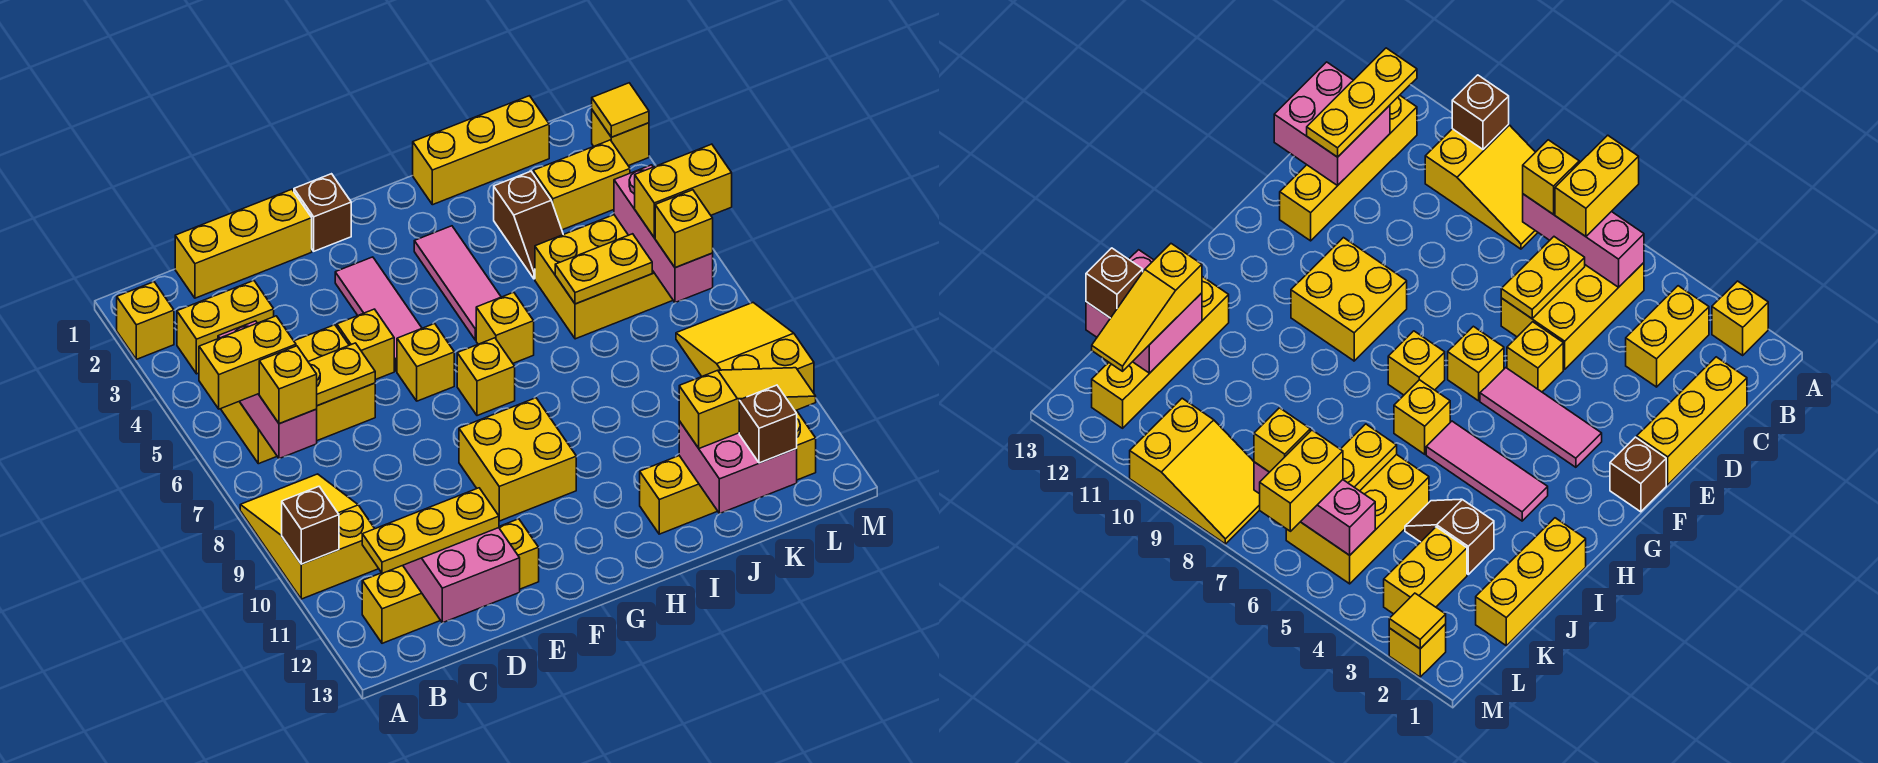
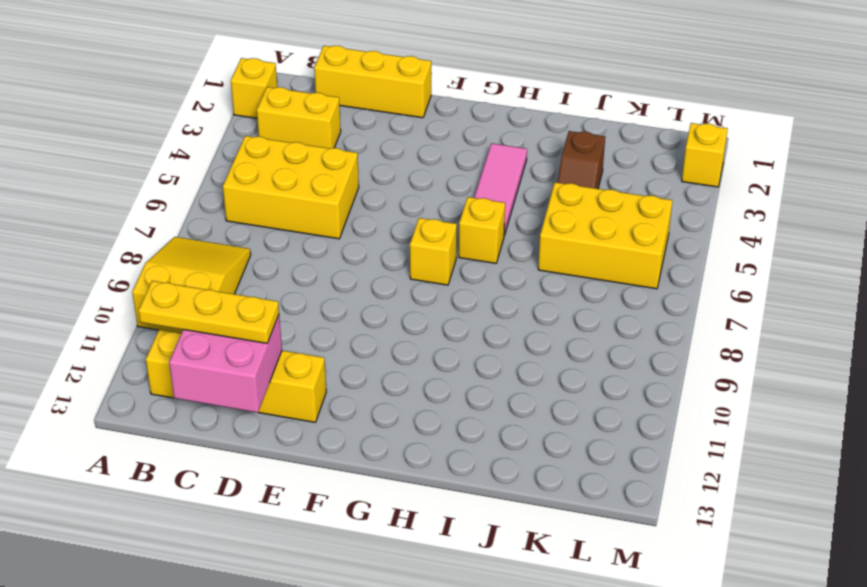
none -> yellow brick E5 level 1
none -> brown brick F1 level 1
none -> pink tile F3:F5 level 1
none -> yellow brick F6 level 1

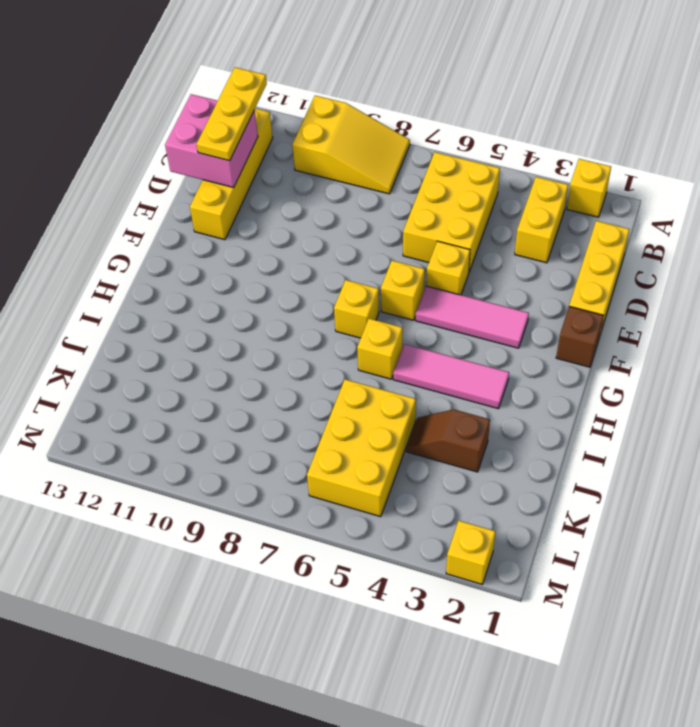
none -> yellow brick F9:G10 level 1
none -> yellow brick I1:K1 level 1
none -> yellow brick I12:L12 level 1
none -> yellow brick K3:L3 level 1

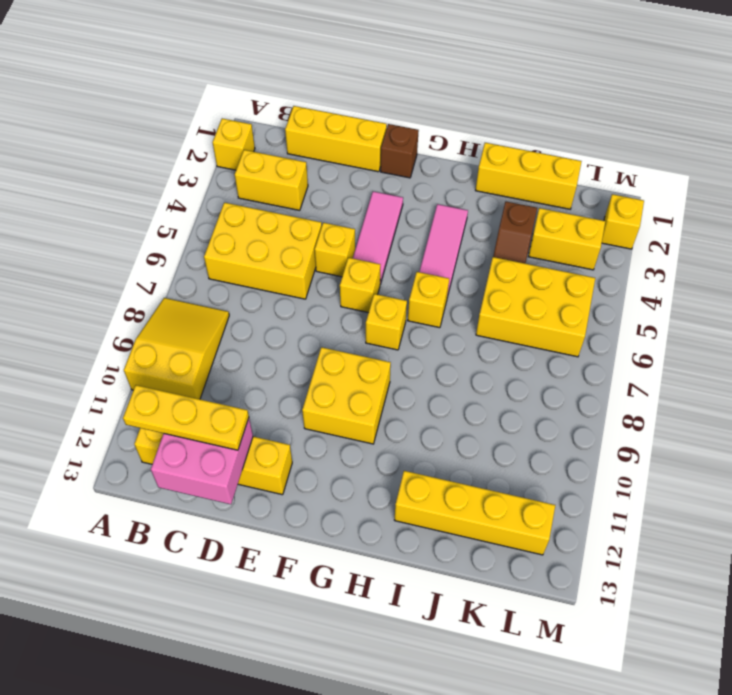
none -> yellow slope L8:M10 level 1 top 10
none -> brown brick A10 level 2
none -> pink brick B5:B7 level 2
none -> yellow plate C6:D6 level 2

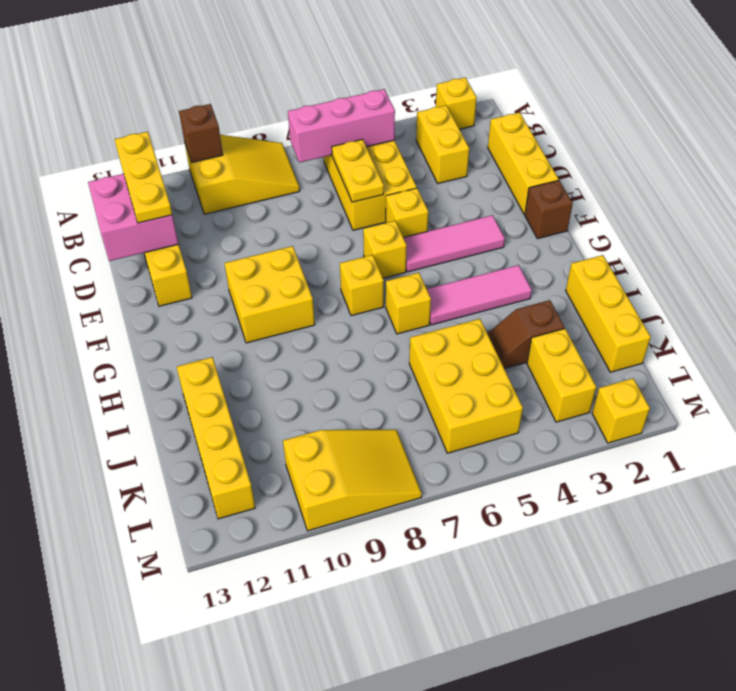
none -> yellow plate J6:K6 level 2
none -> pink brick J12:K13 level 2
none -> pink brick L5:L7 level 2
none -> yellow tile M2 level 2

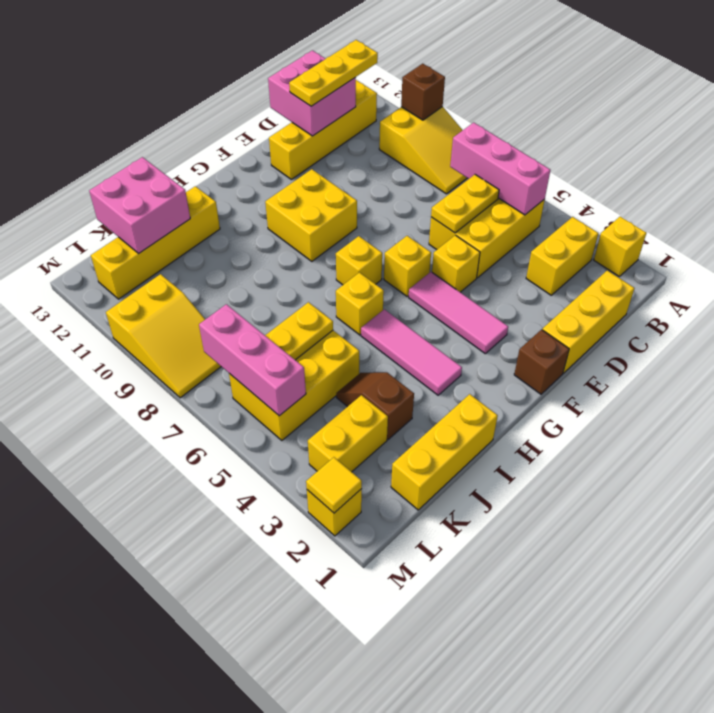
none -> yellow brick A6:B6 level 3
none -> yellow brick B7 level 3
none -> yellow slope J12:L12 level 3 top J
none -> brown brick K13 level 3

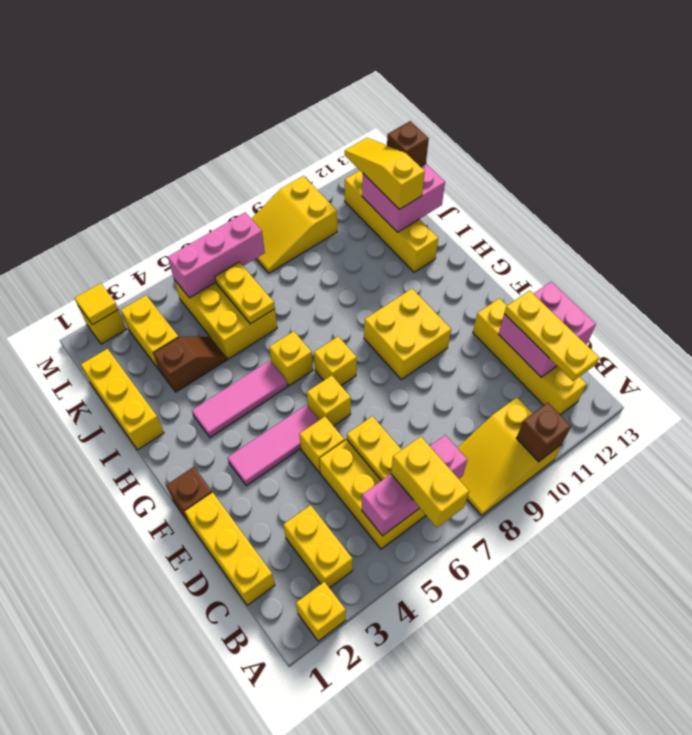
none -> yellow brick B7 level 3
none -> yellow brick L6:M6 level 3
none -> yellow brick L7 level 3

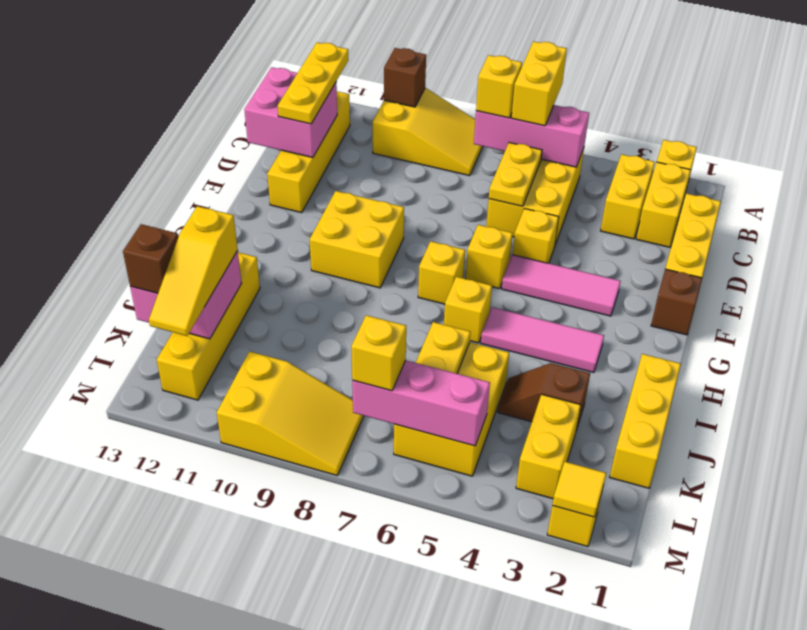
yellow brick B2:C2 level 1 -> yellow brick L6:M6 level 3

